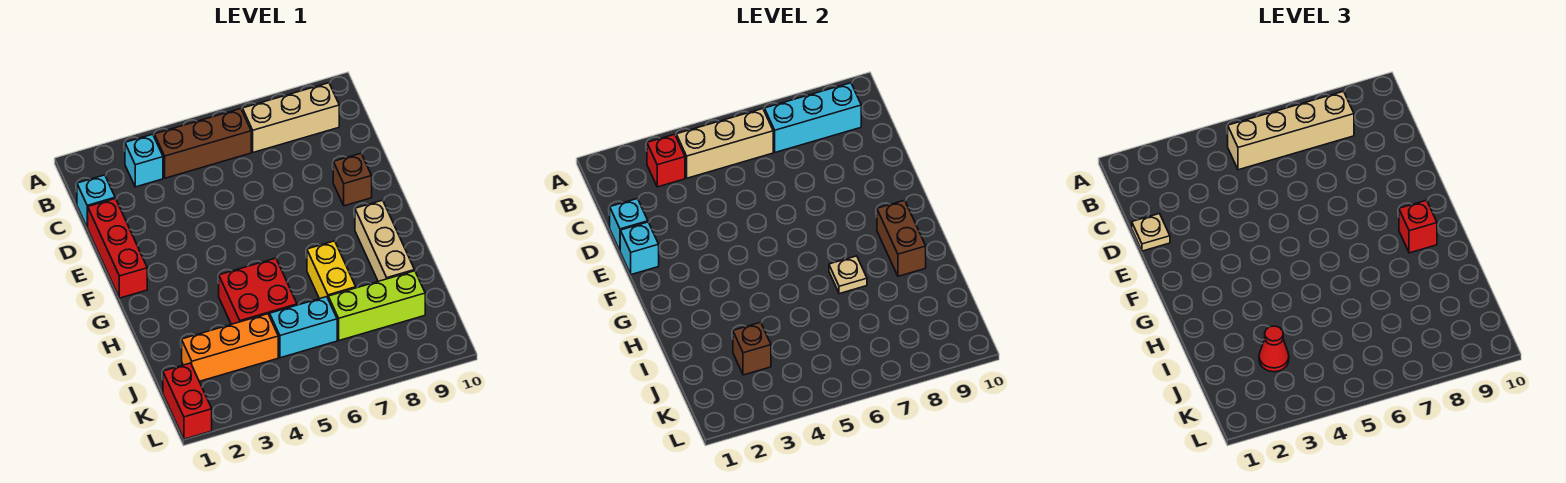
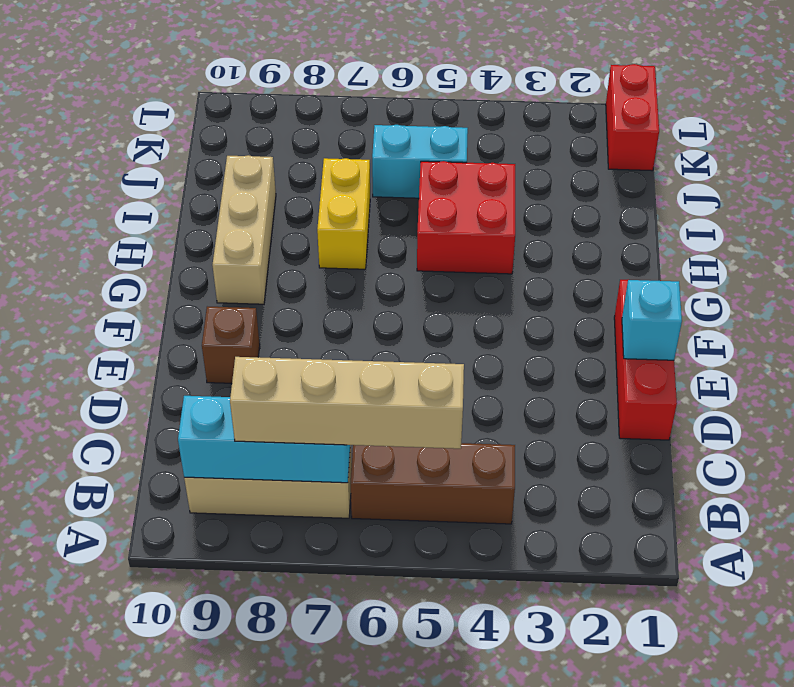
none -> cyan brick B3 level 1
none -> cyan brick C1 level 1
none -> orange brick J2:J4 level 1

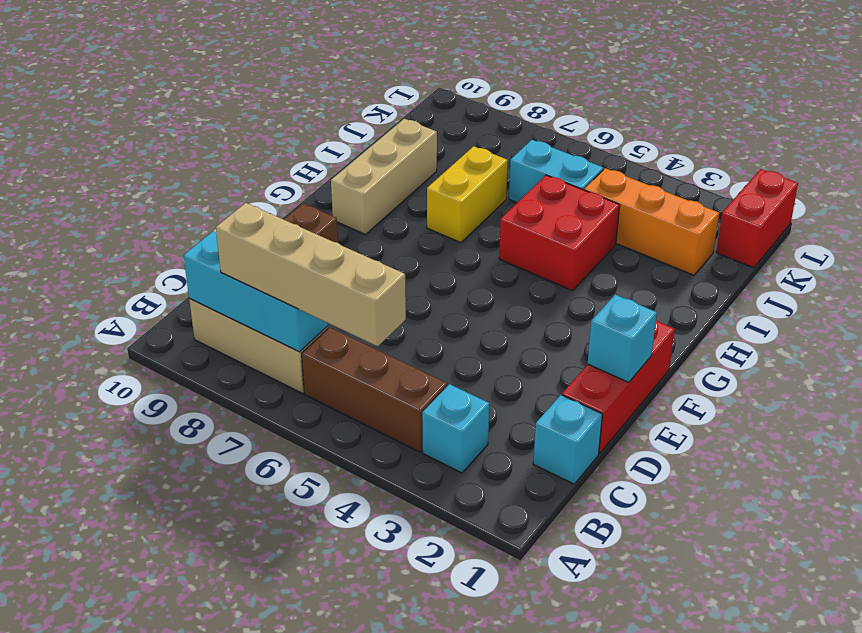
none -> lime brick J7:J9 level 1
none -> red brick B3 level 2
none -> tan brick B4:B6 level 2

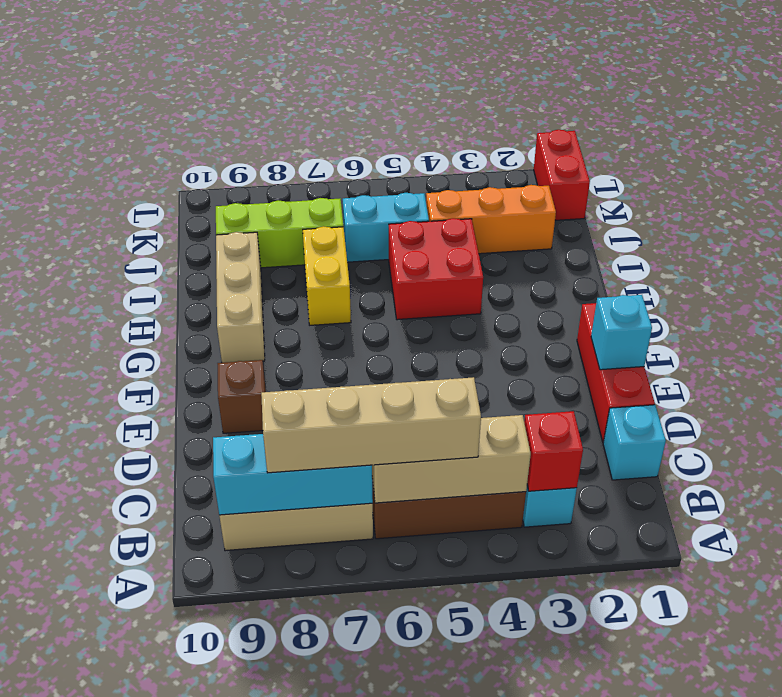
none -> cyan brick D1 level 2
none -> brown brick G9:H9 level 2
none -> tan plate H7 level 2

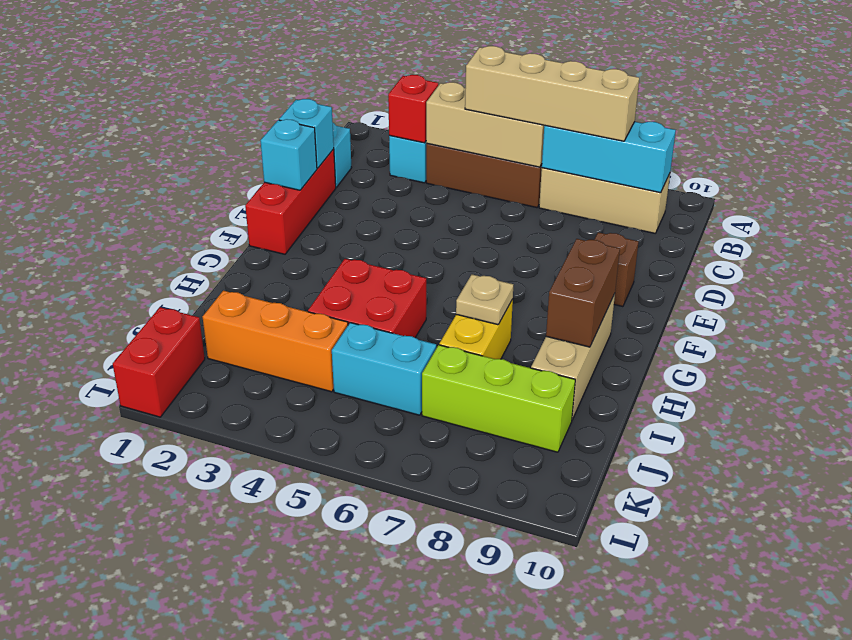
none -> brown brick J3 level 2
none -> tan plate D1 level 3
none -> red brick G9 level 3

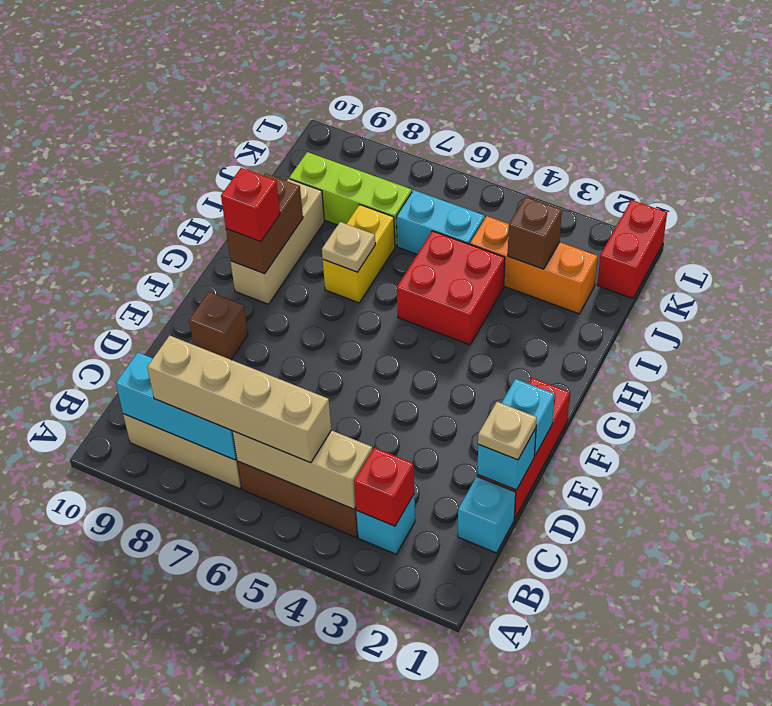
none -> red cone J3 level 3

